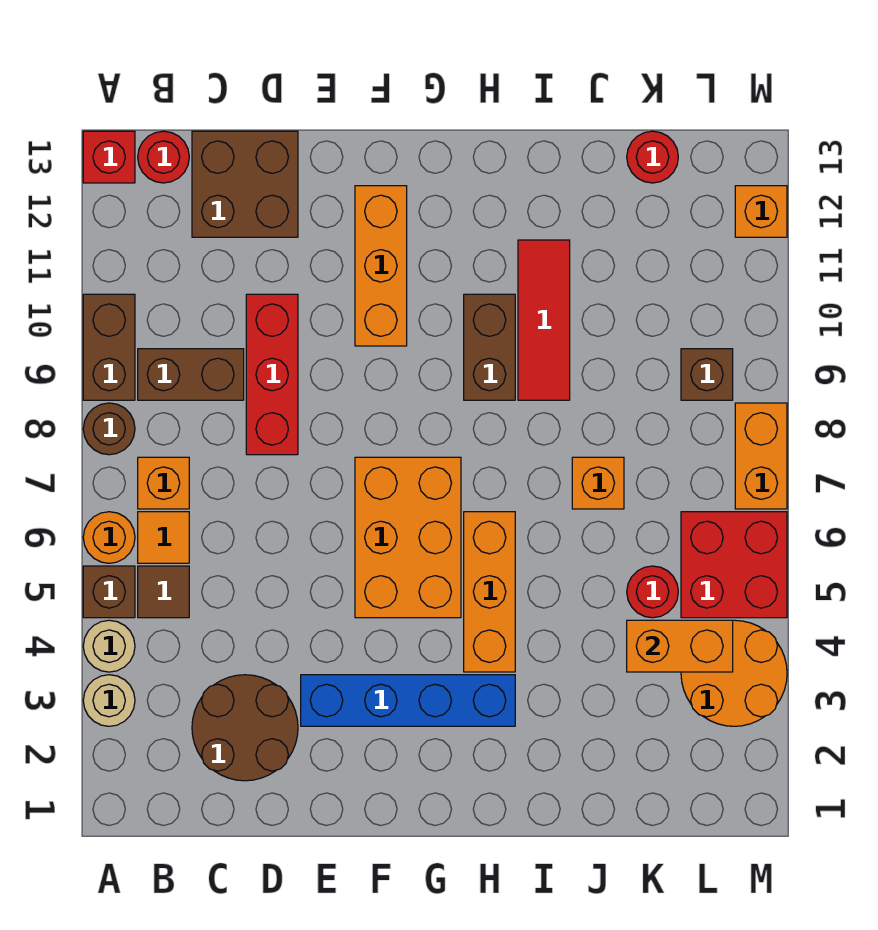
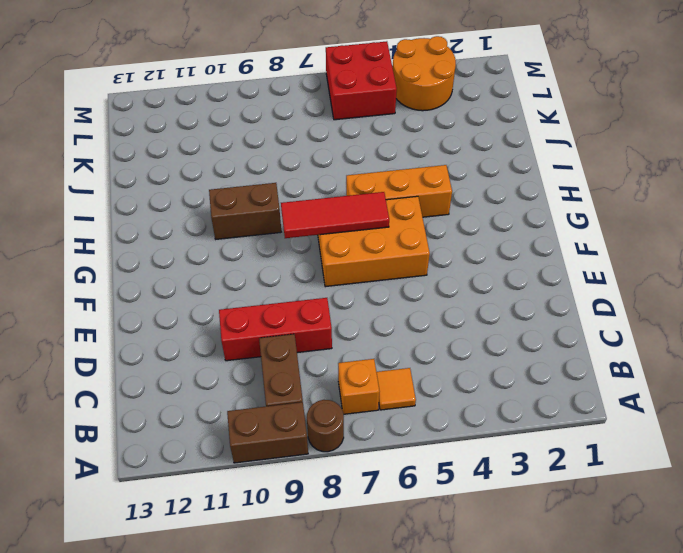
red tile G6:G8 level 2 -> red tile I9:I11 level 1
none -> tan round brick A3 level 1
none -> tan round brick A4 level 1
none -> brown brick A5 level 1
none -> orange round brick A6 level 1

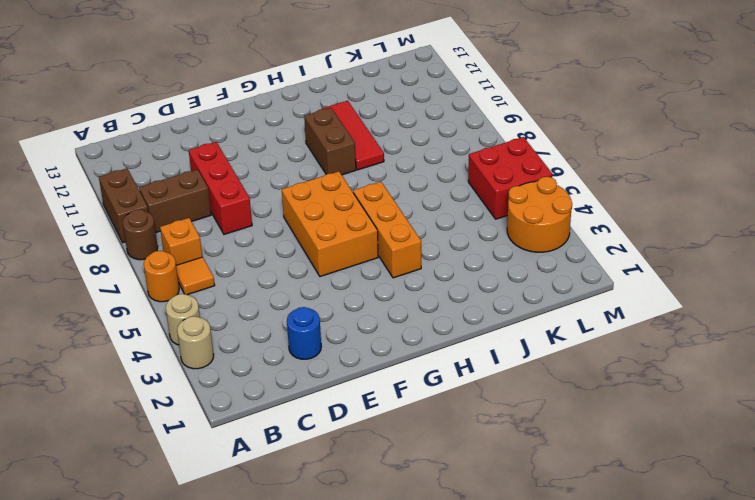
blue round brick D2 level 1 -> brown round brick C2:D3 level 1
none -> brown brick A5 level 1
none -> red brick A13 level 1
none -> brown tile B5 level 1
none -> red round brick B13 level 1

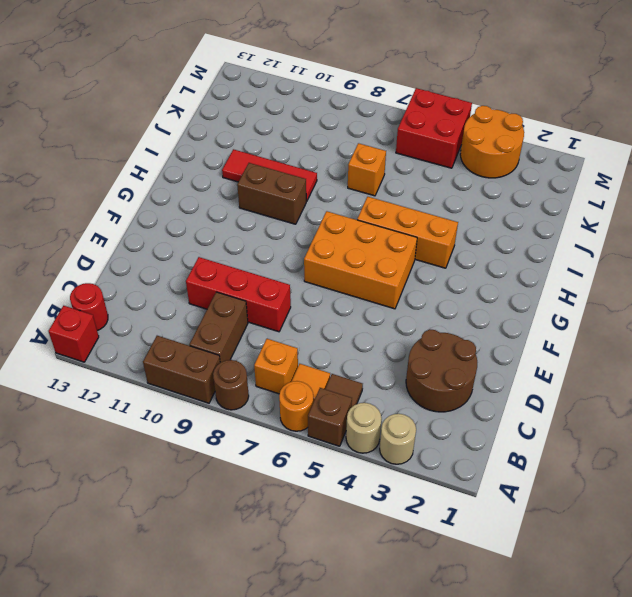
none -> brown brick C12:D13 level 1
none -> blue brick E3:H3 level 1
none -> orange brick F10:F12 level 1
none -> red round brick K5 level 1

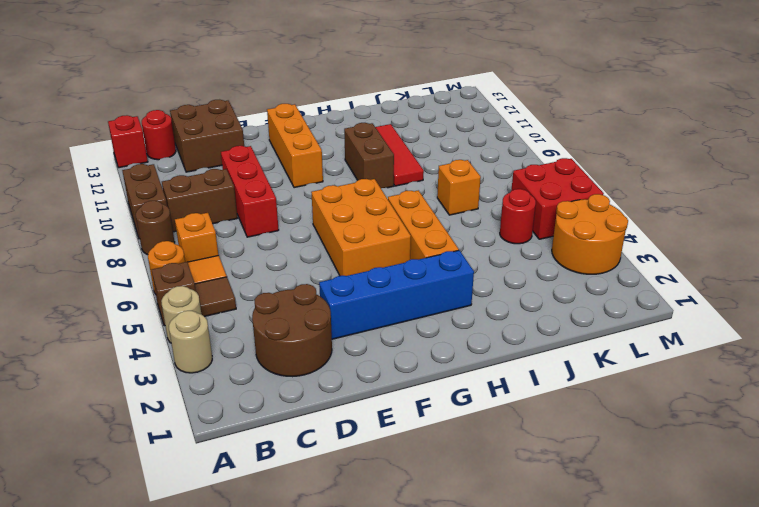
none -> red round brick K13 level 1
none -> brown brick L9 level 1
none -> orange brick M7:M8 level 1
none -> orange brick M12 level 1

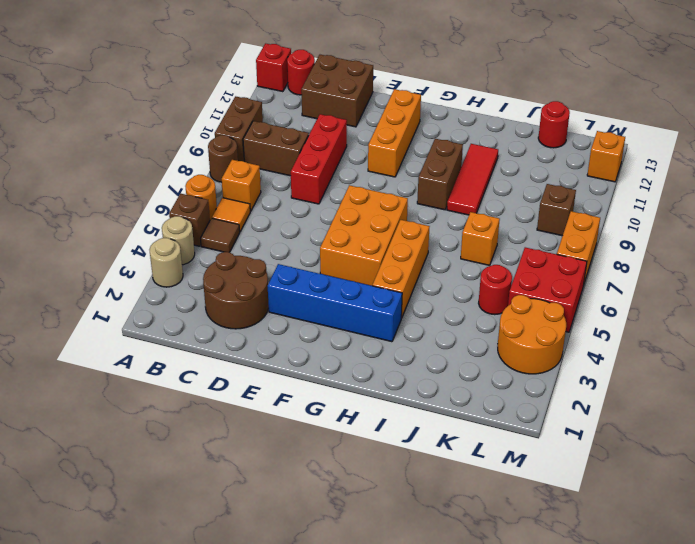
none -> orange brick K4:L4 level 2

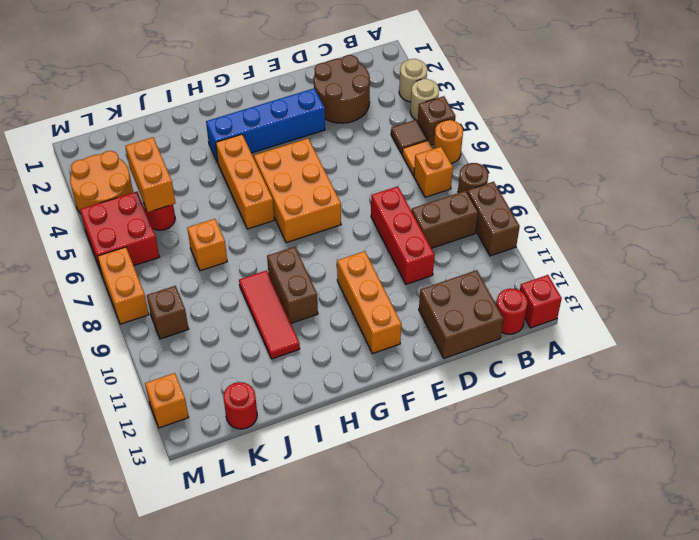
orange brick K4:K5 level 2 -> orange brick K4:L4 level 2

